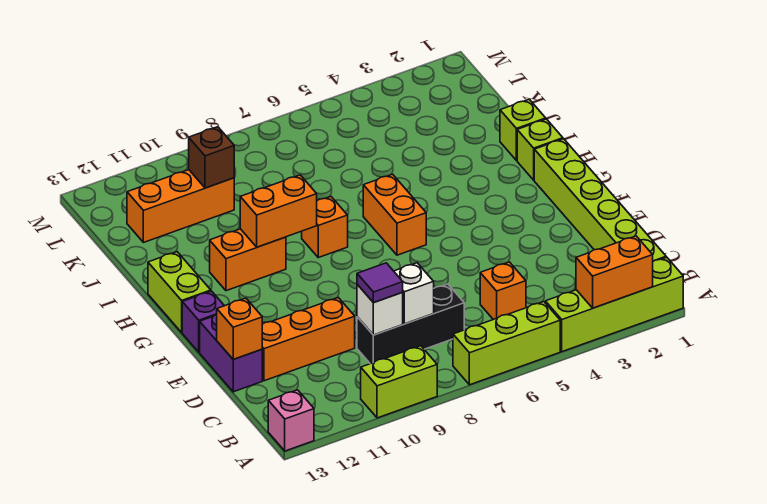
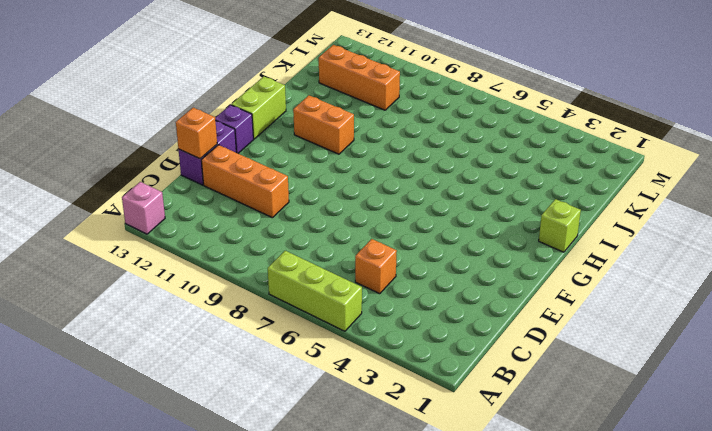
none -> lime brick A1:A4 level 1
none -> lime brick A9:A10 level 1
none -> lime brick B1:G1 level 1

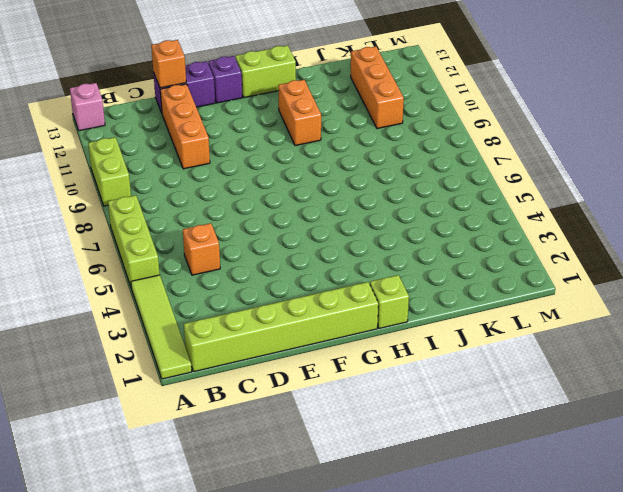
lime tile A1:A4 level 1 -> lime brick A1:A4 level 1
none -> black brick C7:C9 level 1
none -> orange brick G6:H6 level 1
none -> orange brick H8 level 1

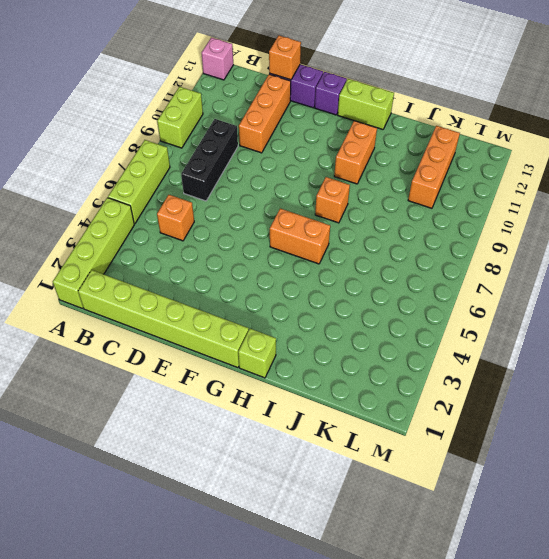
none -> lime brick I1 level 1
none -> orange brick A2:A3 level 2
none -> white brick C8 level 2

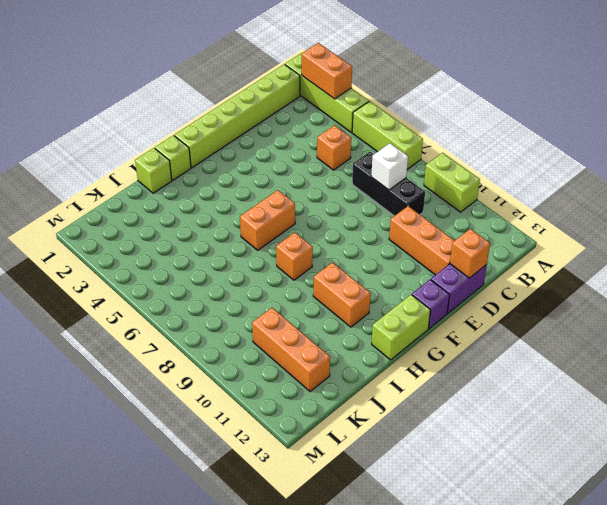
none -> pink brick A13 level 1
none -> white brick C9 level 2
none -> orange brick H9:H10 level 2

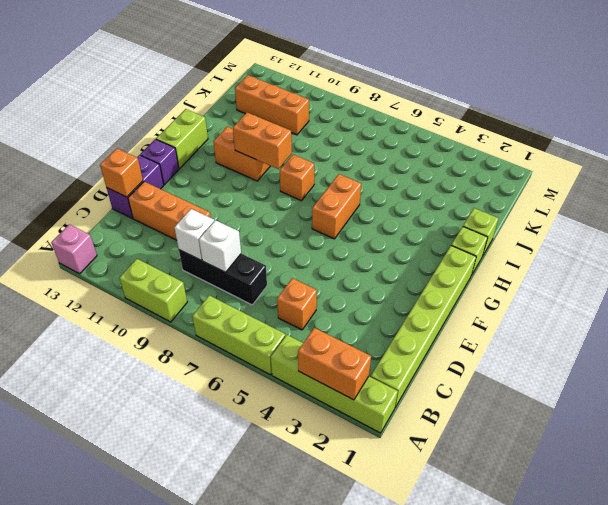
none -> brown brick K10 level 2
none -> purple tile C9 level 3

